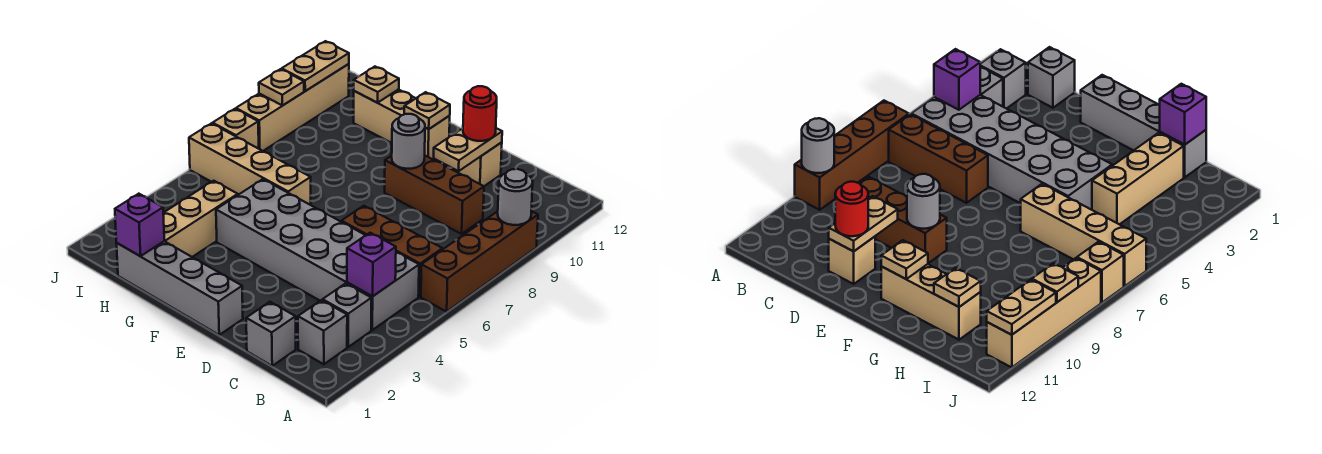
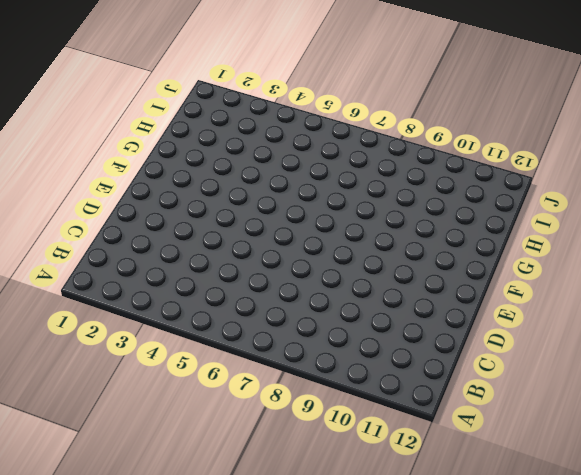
none -> brown brick A6:A9 level 1
none -> grey brick B2 level 1
none -> grey brick B3 level 1

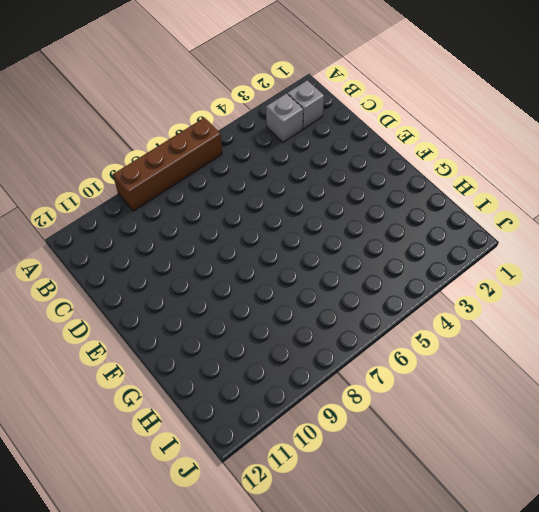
none -> grey brick B4:G5 level 1
none -> brown brick B6:D6 level 1
none -> grey brick C1 level 1

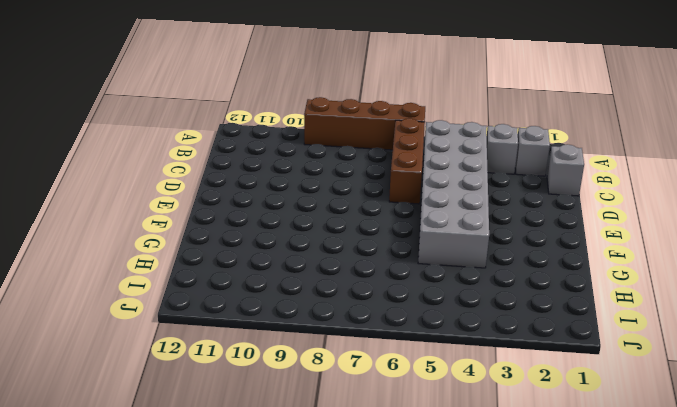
none -> brown brick C9:E9 level 1
none -> tan brick D11 level 1
none -> grey brick E1:H1 level 1

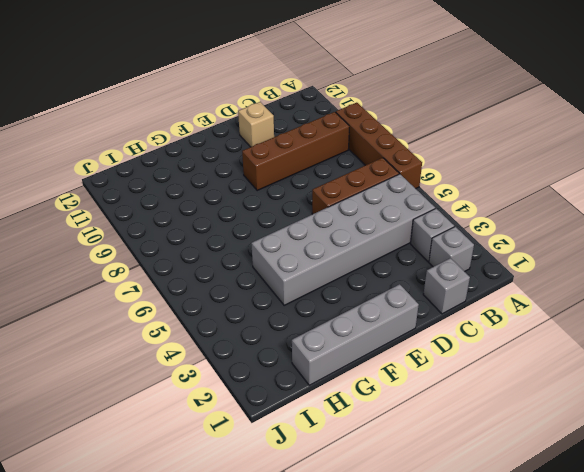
brown brick B9:E9 level 1 -> brown brick C9:E9 level 1
none -> tan brick F11:H11 level 1
none -> tan brick G6:J6 level 1
none -> tan brick H2:H4 level 1

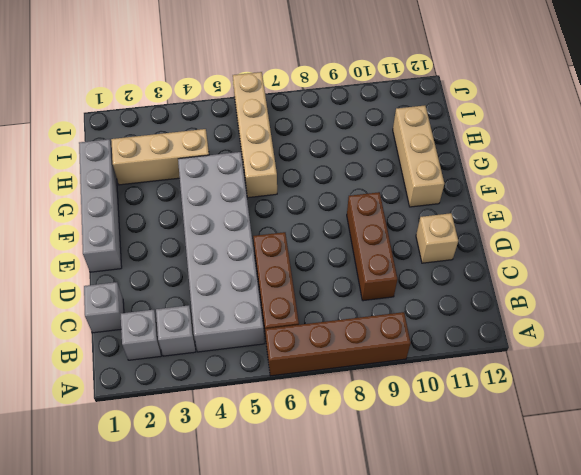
none -> tan brick J7 level 1
none -> tan brick J8:J11 level 1
none -> grey round brick A9 level 2

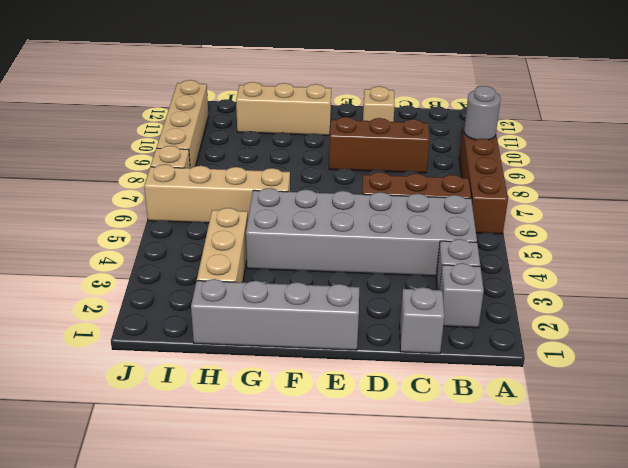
none -> purple brick B4 level 2
none -> tan plate D10:D11 level 2
none -> grey round brick E9 level 2

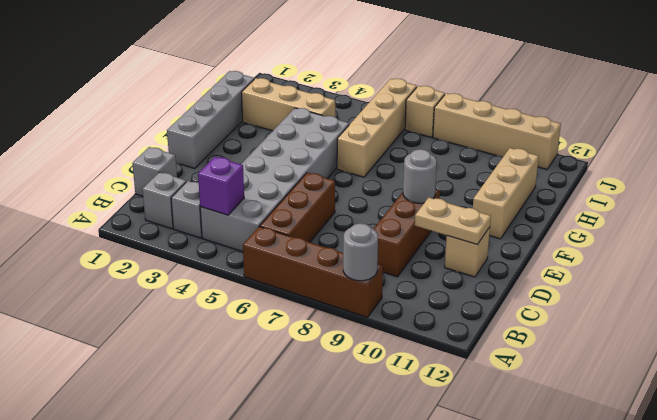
none -> tan plate F11 level 2
none -> purple brick H1 level 2
none -> tan plate H11 level 2

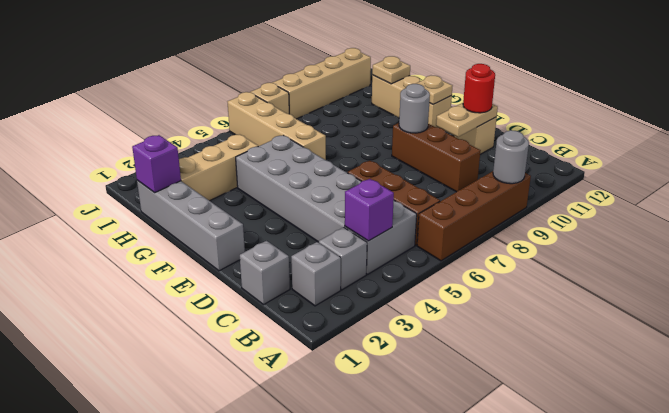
none -> tan plate J9 level 2
none -> tan plate J10:J11 level 2

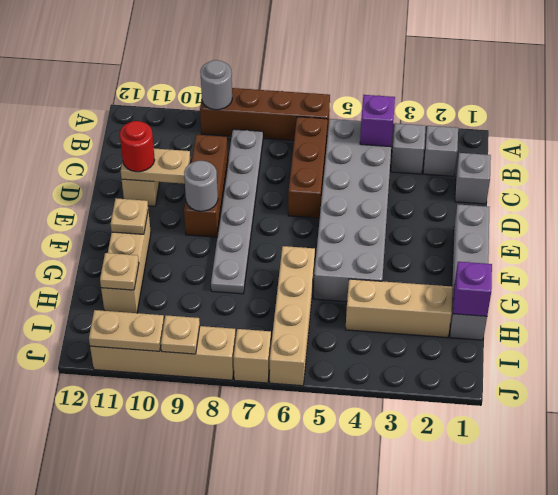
grey plate B8:G8 level 1 -> none

